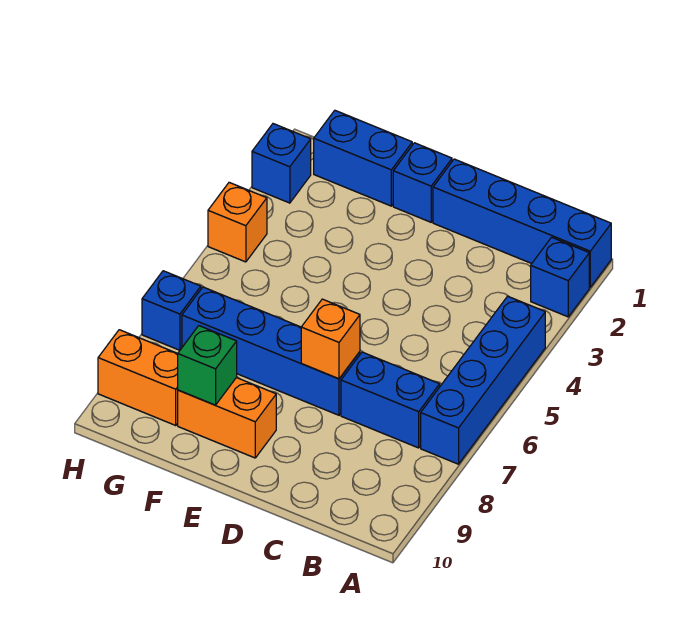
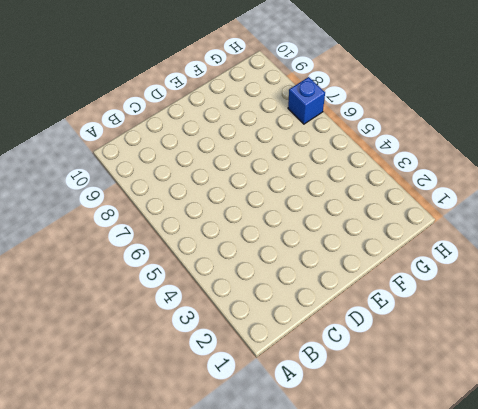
none -> blue brick A1:D1 level 1
none -> blue brick A2 level 1
none -> blue brick A4:A7 level 1

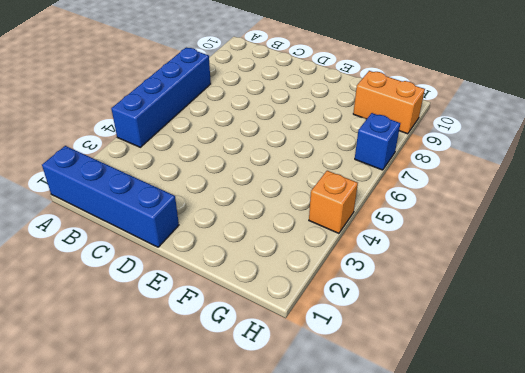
none -> blue brick A2 level 1
none -> blue brick B7:C7 level 1
none -> blue brick D7:G7 level 1

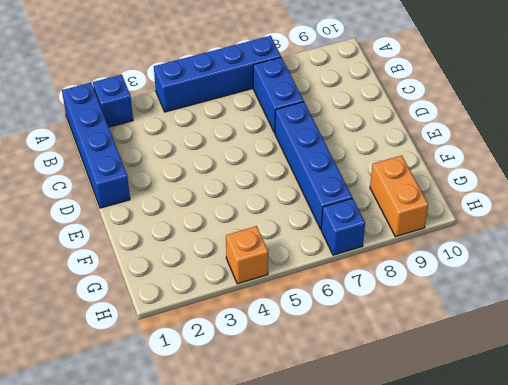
none -> blue brick E1 level 1
none -> orange brick E9:F9 level 1
none -> blue brick F1:G1 level 1

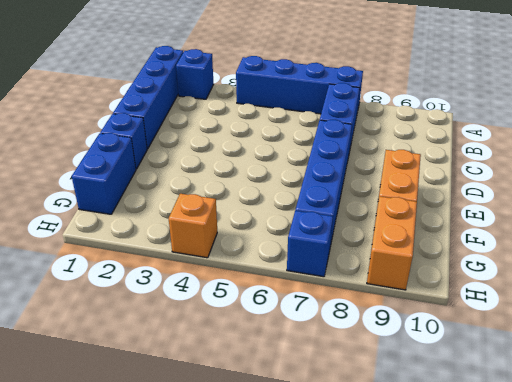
none -> blue brick H2 level 1
none -> orange brick D7 level 2
none -> green brick F9 level 2

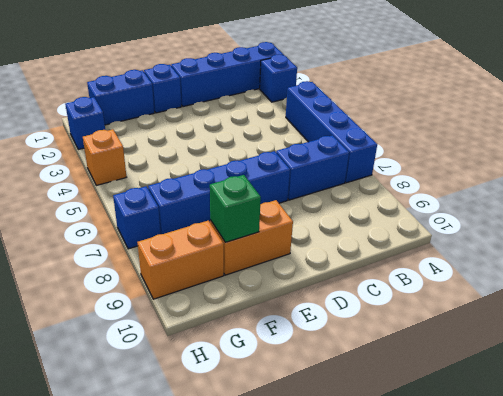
none -> orange brick D7 level 2

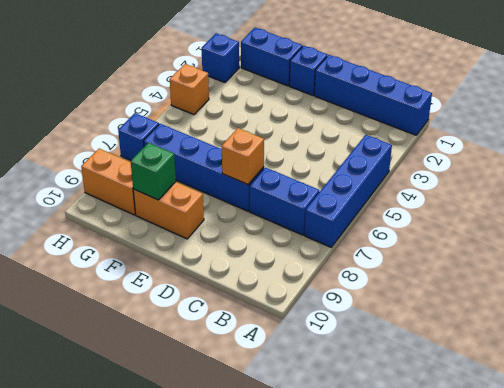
none -> blue brick A2 level 1

